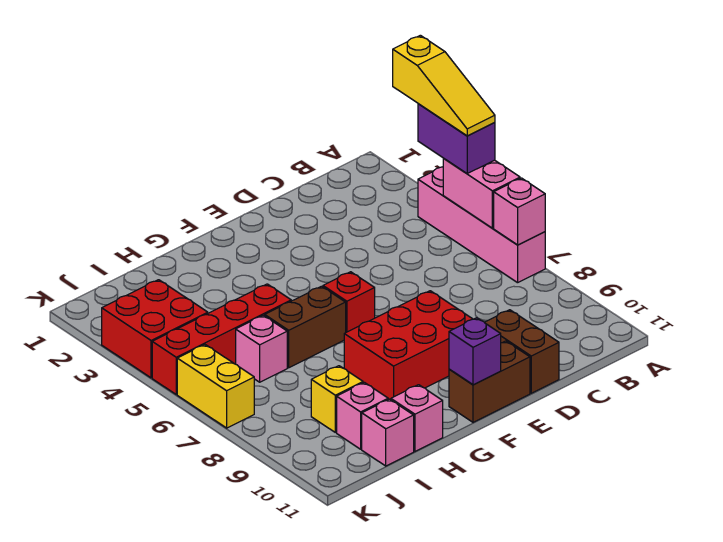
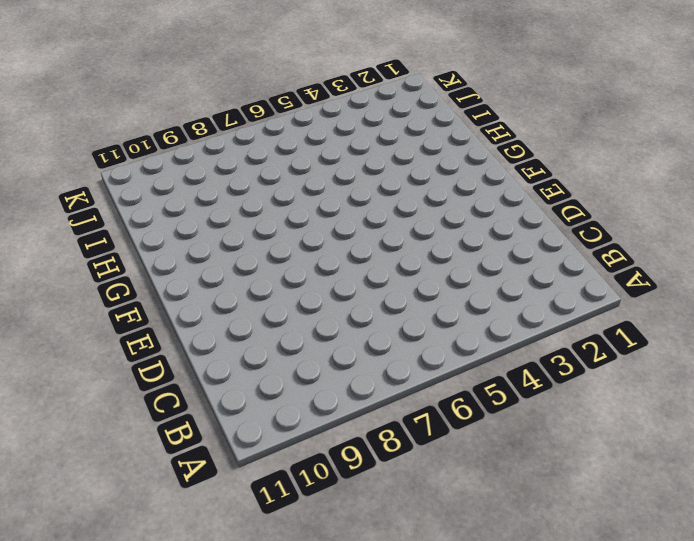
none -> pink brick A4:A7 level 1
none -> brown brick D10:D11 level 1
none -> red brick E8:G9 level 1

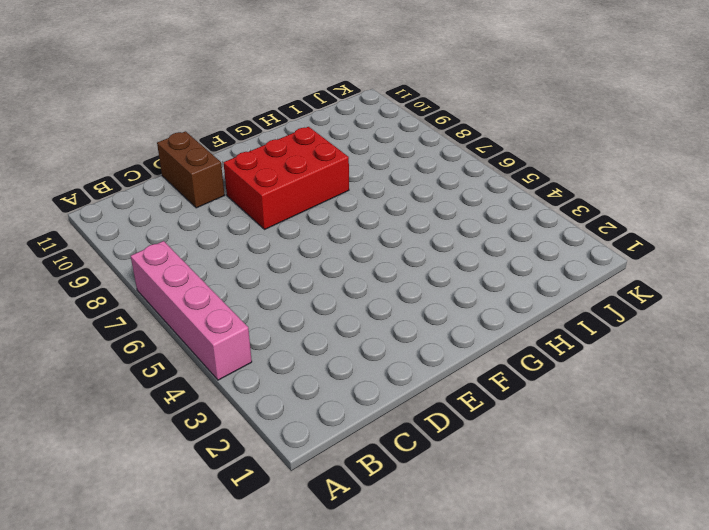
none -> brown brick E11:F11 level 1
none -> red brick F6 level 1
none -> brown brick G6:H6 level 1

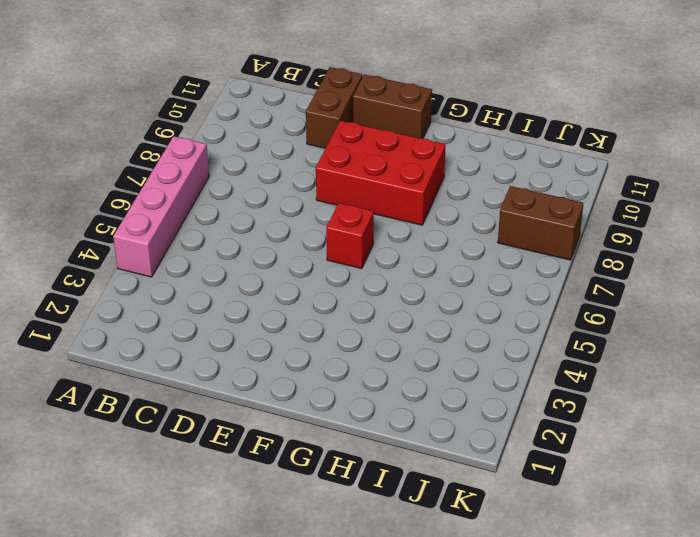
brown brick J8:K8 level 1 -> brown brick G6:H6 level 1
none -> red brick H5:K5 level 1
none -> pink brick H11 level 1
none -> pink brick I6 level 1

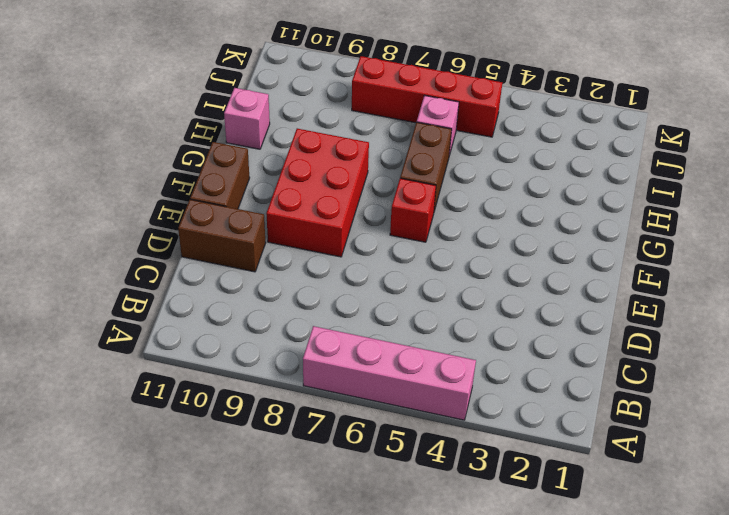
red brick J5:J8 level 1 -> red brick H5:K5 level 1
none -> yellow brick I9 level 1
none -> pink brick I10 level 1
none -> pink brick I11 level 1

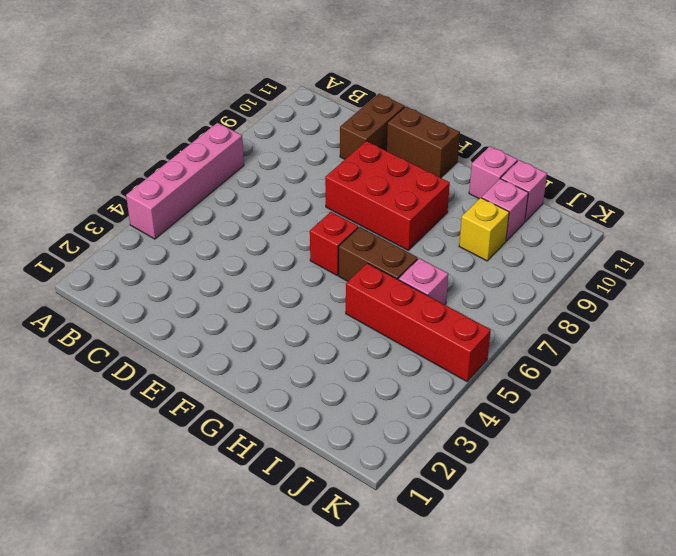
none -> red brick J3:K4 level 1
none -> yellow brick K6:K7 level 1
none -> pink brick A5:A6 level 2

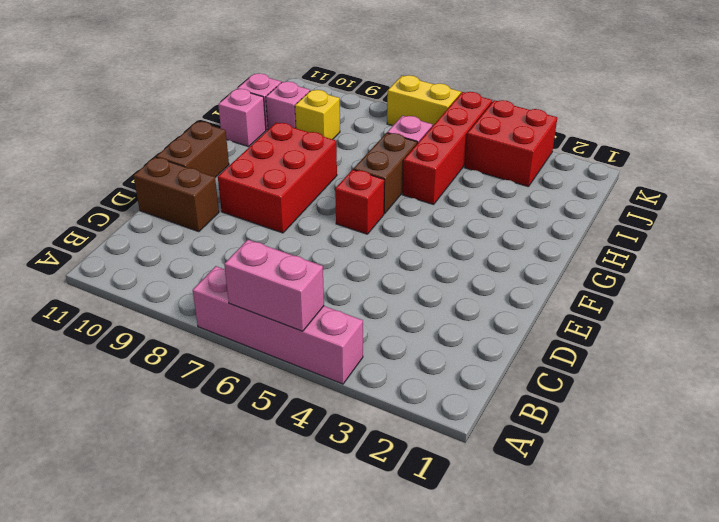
none -> pink brick A7 level 2
none -> purple brick F11 level 2
none -> purple brick A4:A5 level 3

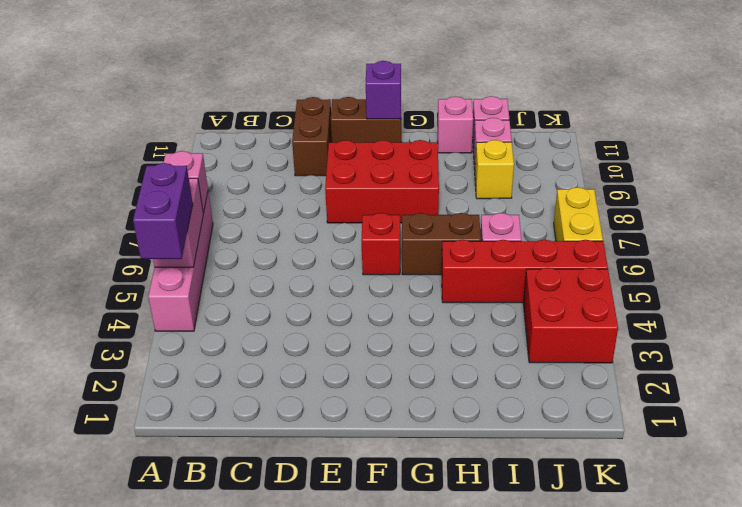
none -> yellow slope A3:A5 level 4 top 3

